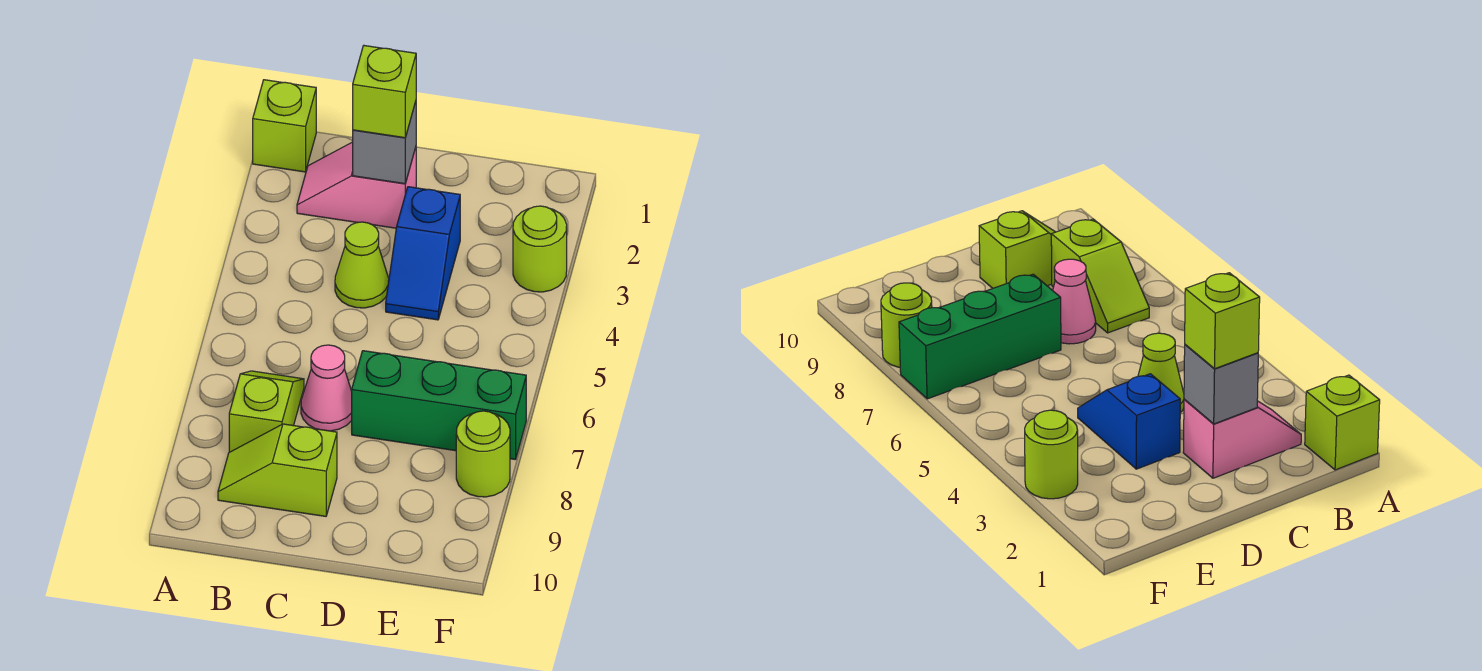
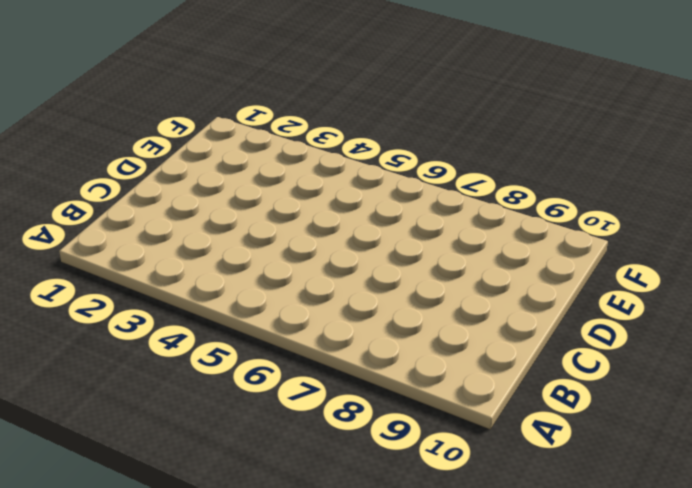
none -> lime brick A1 level 1
none -> pink slope B2:C2 level 1 top C
none -> lime slope B7:B8 level 1 top 8

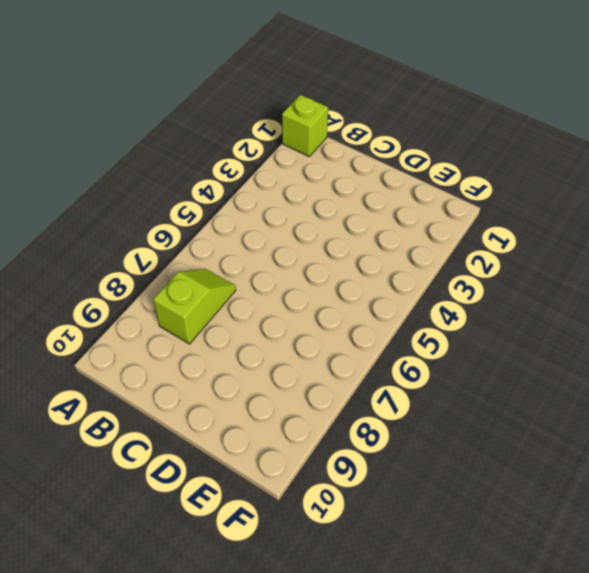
none -> pink slope B2:C2 level 1 top C
none -> lime slope B9:C9 level 1 top C
none -> lime cone C4 level 1

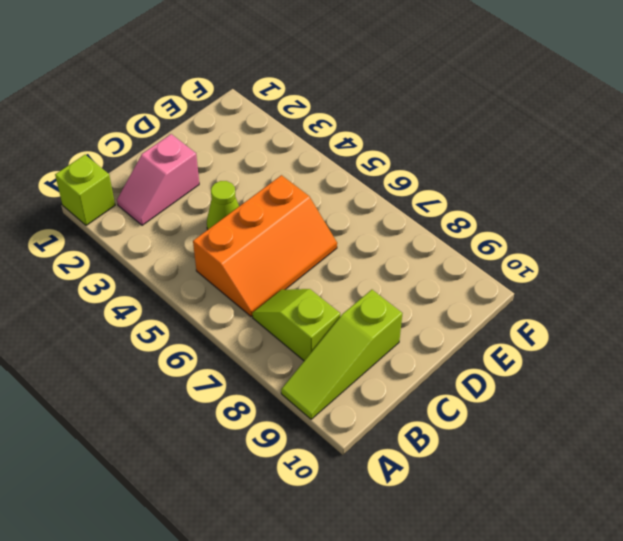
lime slope A9:C9 level 1 top C -> lime slope B9:C9 level 1 top C
orange slope B5:D6 level 1 top 5 -> none
none -> pink cone C7 level 1
none -> blue slope D3:D4 level 1 top 3
none -> green brick D7:F7 level 1

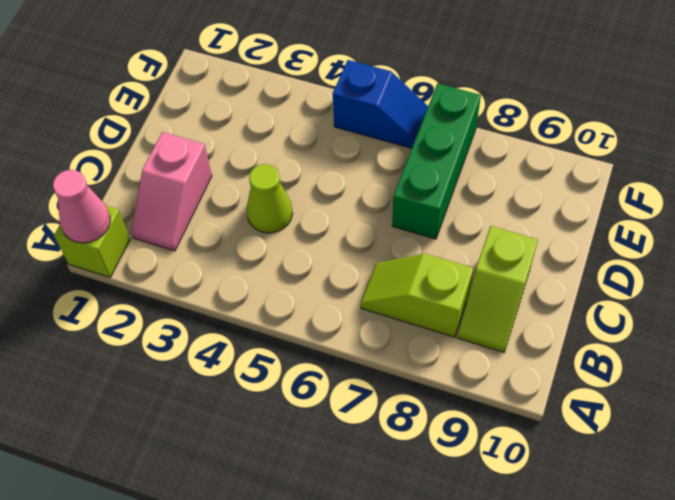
pink cone A1 level 2 -> pink cone C7 level 1
blue slope F5:F6 level 1 top 5 -> blue slope D3:D4 level 1 top 3
none -> lime round brick F3 level 1
none -> lime round brick F8 level 1
none -> grey brick C2 level 2

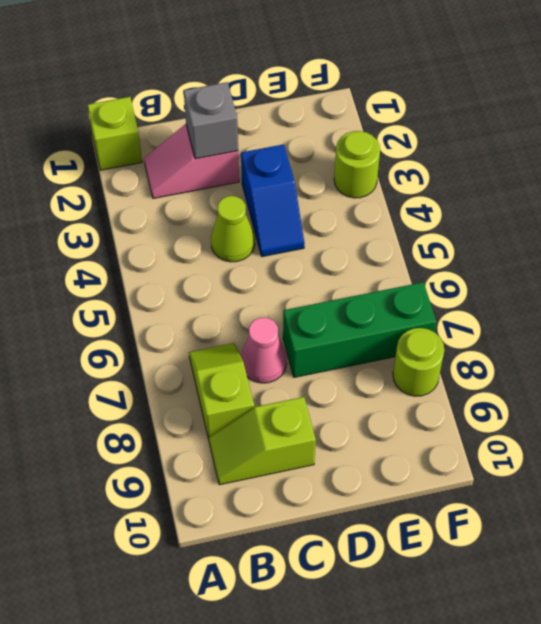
none -> lime brick C2 level 3

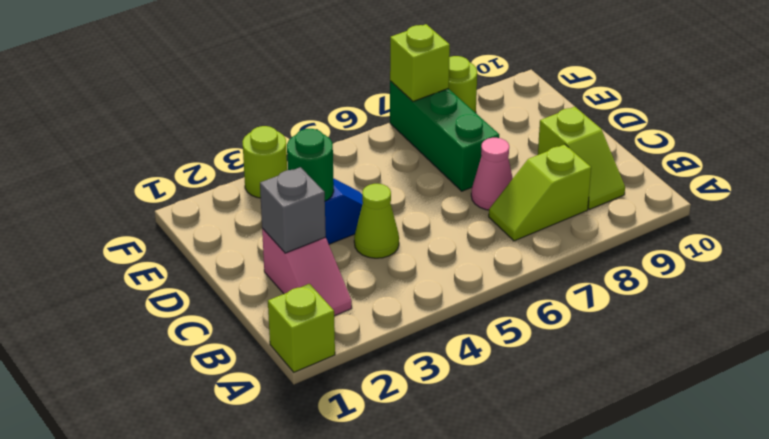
green round brick D3 level 2 -> none
lime brick F7 level 2 -> lime brick C2 level 3

